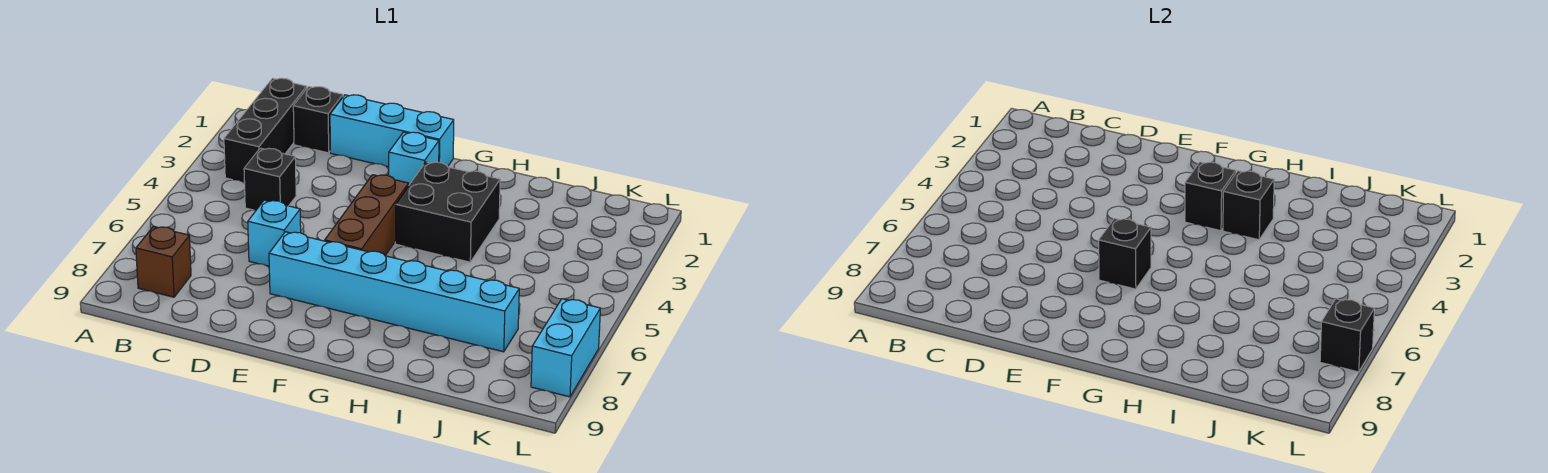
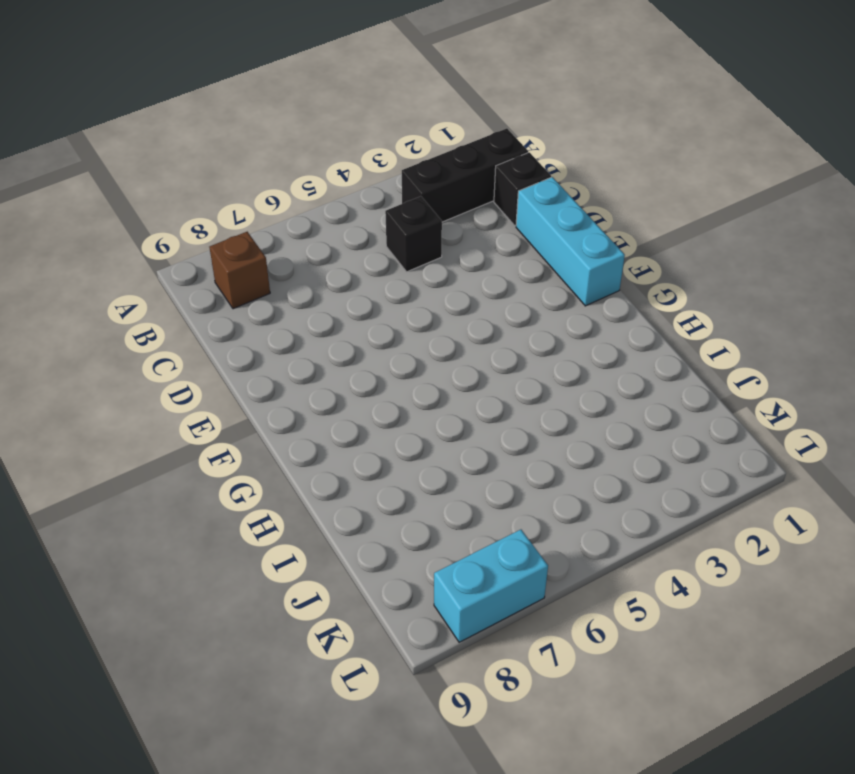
none -> cyan brick D6 level 1
none -> cyan brick E7:J7 level 1
none -> cyan brick F2 level 1

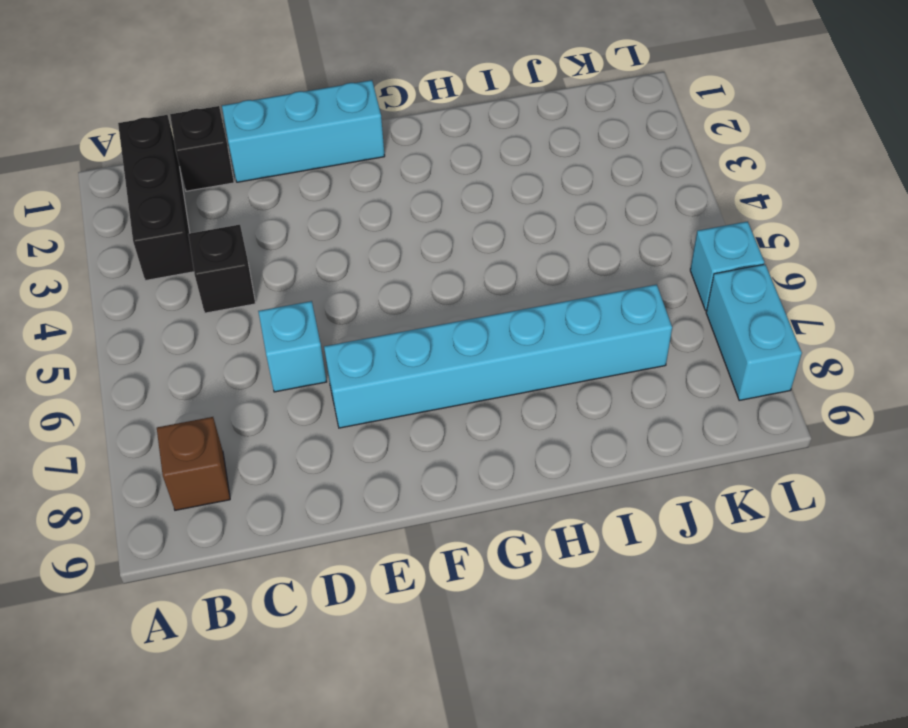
cyan brick L6 level 1 -> cyan brick F2 level 1
none -> brown brick F4:F6 level 1
none -> black brick G3:H4 level 1
none -> black brick F6 level 2

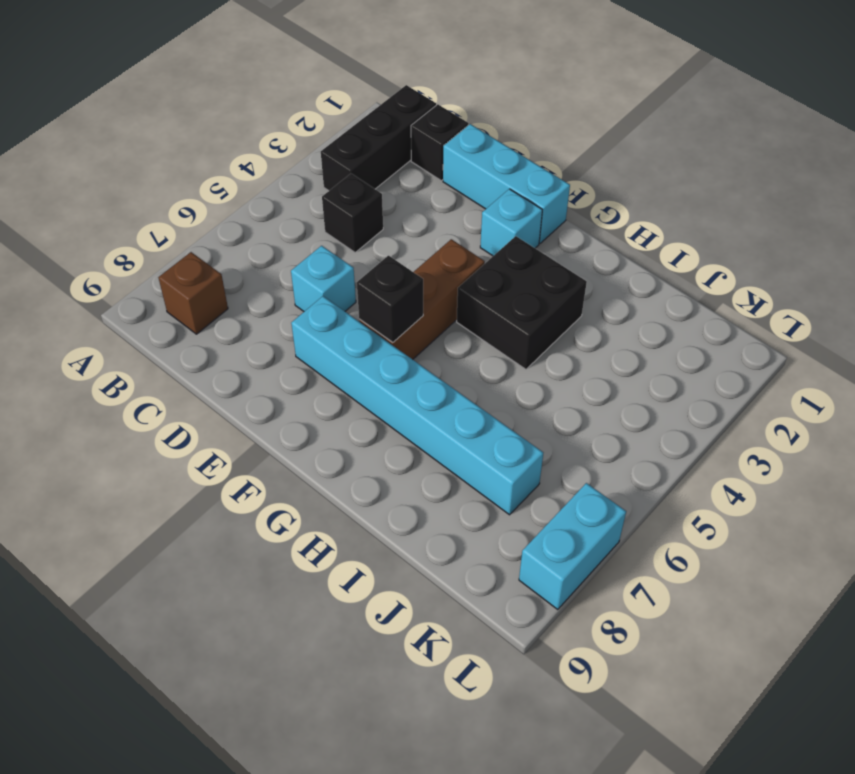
none -> black brick G3 level 2
none -> black brick H3 level 2
none -> black brick L7 level 2

